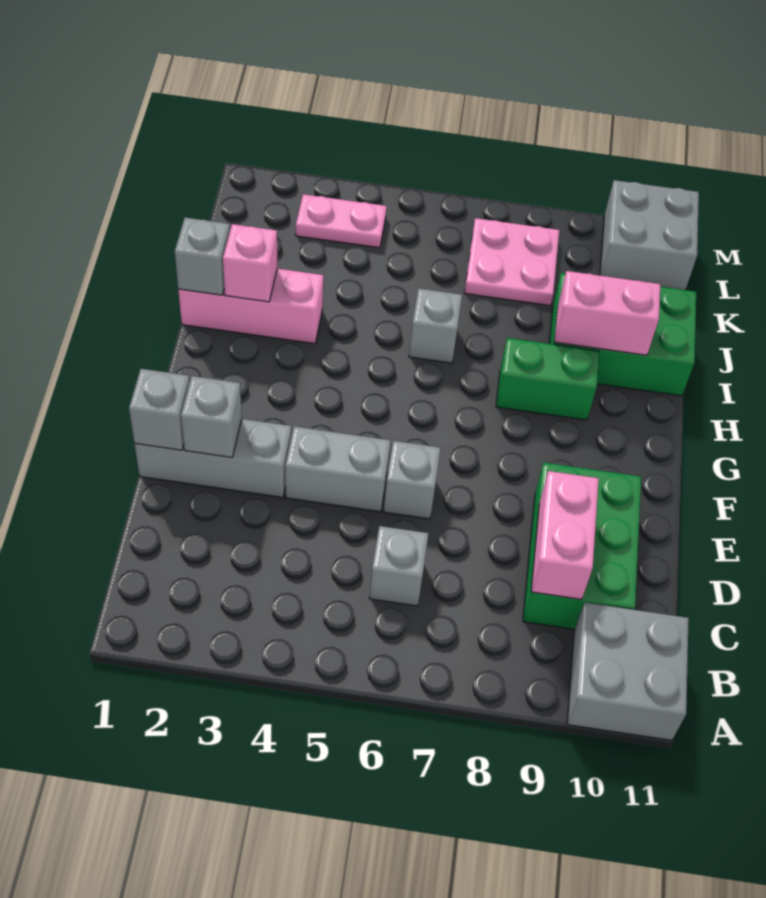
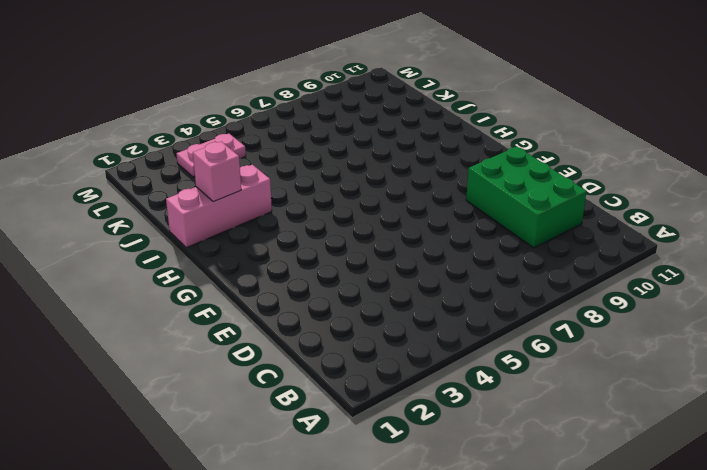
none -> grey brick A10:B11 level 1
none -> grey brick C6 level 1
none -> grey brick E1:E3 level 1

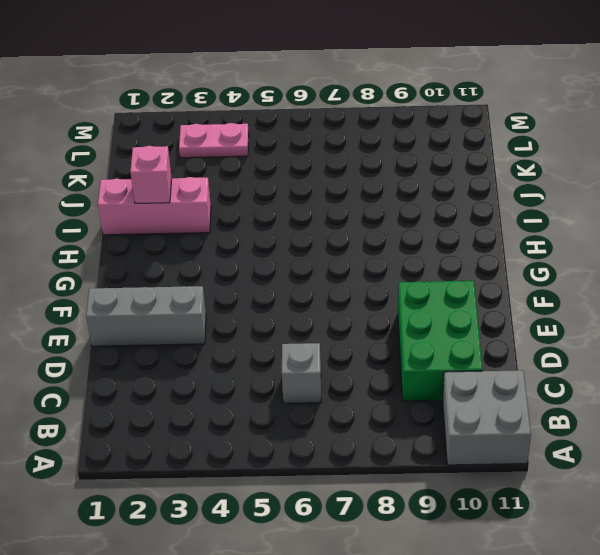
none -> grey brick E4:E5 level 1
none -> grey brick E6 level 1
none -> green brick H8:H9 level 1

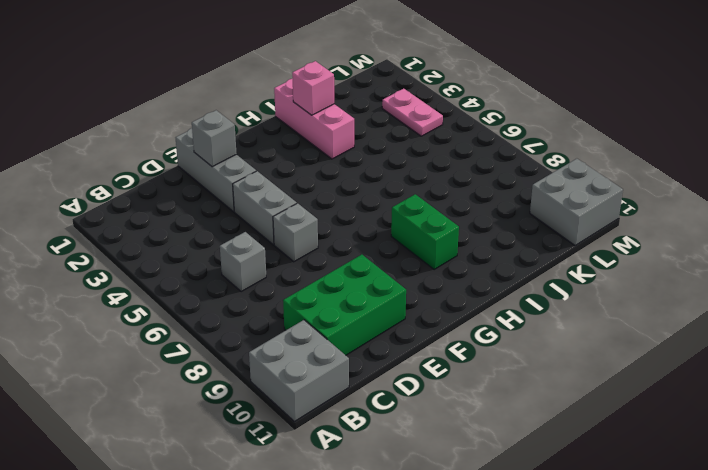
none -> grey brick I6 level 1
none -> green brick I9:J11 level 1
none -> pink plate K7:L8 level 1

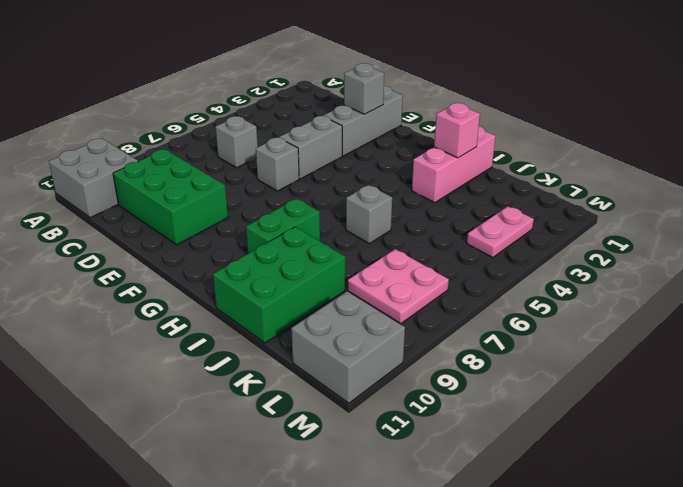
none -> pink brick C9:D9 level 2
none -> grey brick E1 level 2
none -> grey brick I1 level 2

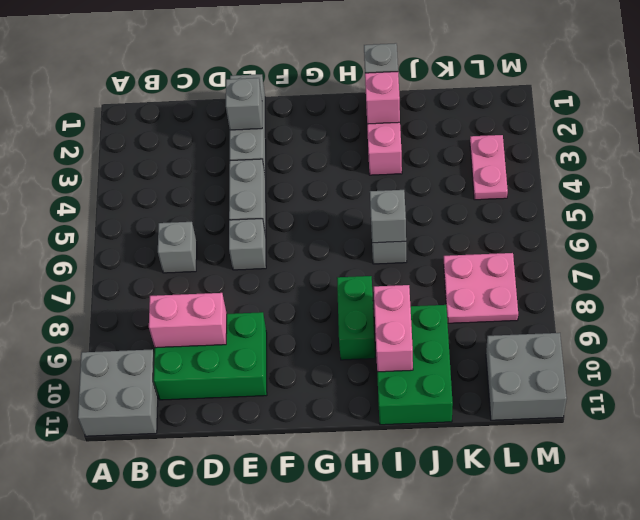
grey brick I6 level 2 -> grey brick E1 level 2

